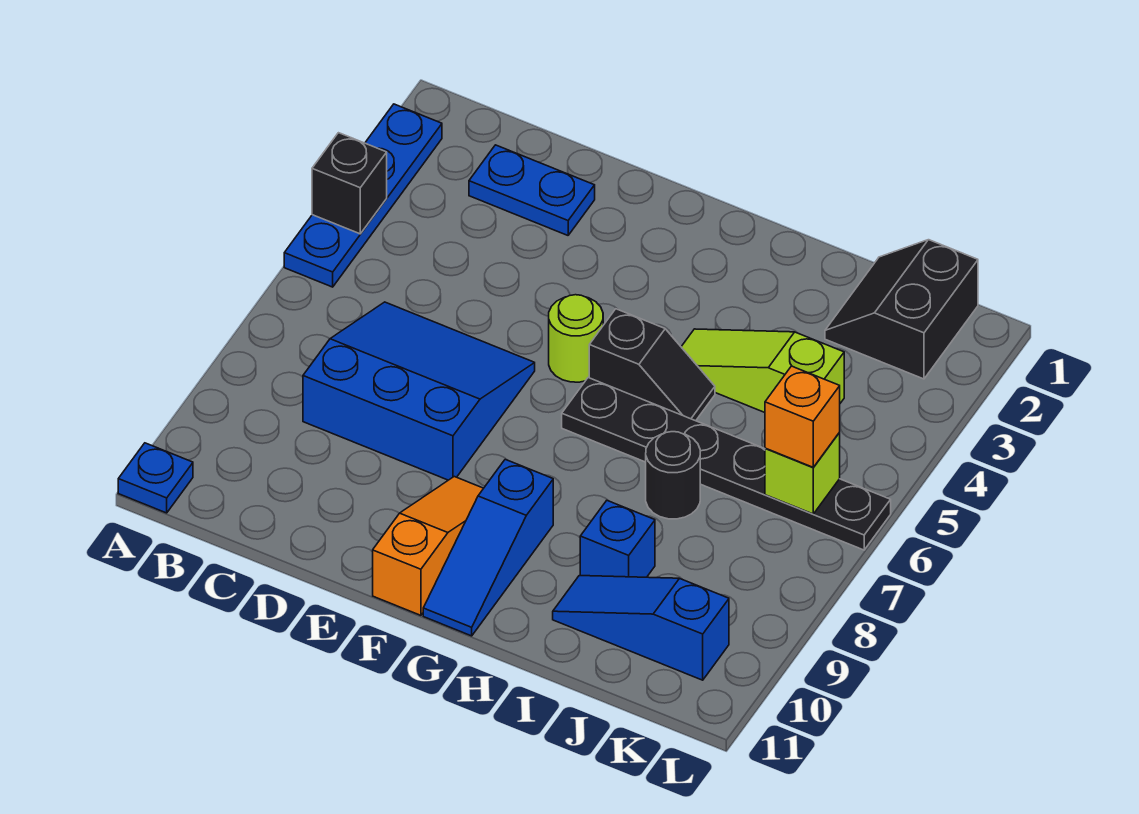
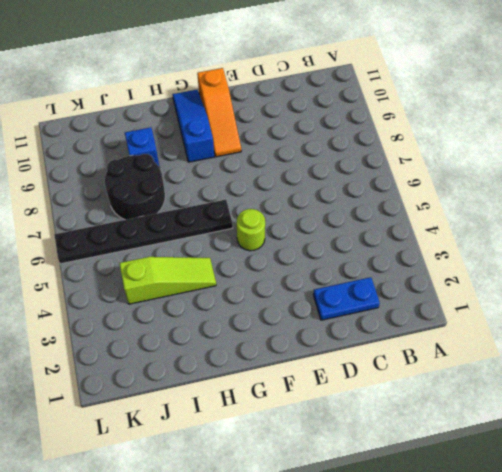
black round brick I7:J8 level 1 -> black round brick I7 level 1
none -> blue plate A2:A5 level 1
none -> blue plate A11 level 1
none -> blue slope C6:E8 level 1 top 8

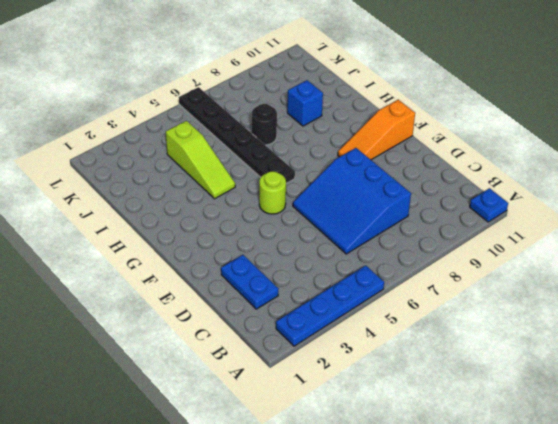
none -> black slope G5:H5 level 1 top G
none -> blue slope G9:G11 level 1 top 9
none -> blue slope I10:K10 level 1 top K

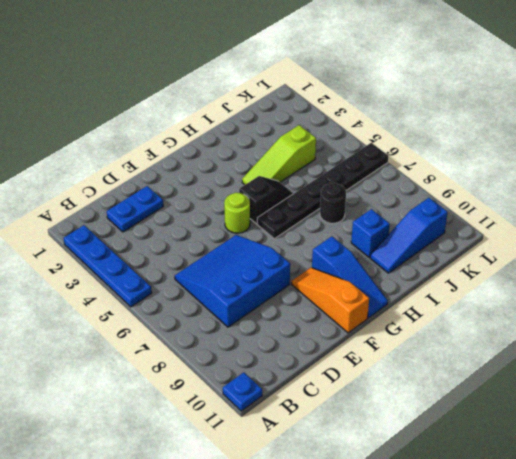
none -> black slope J1:K2 level 1 top K
none -> black brick A4 level 2
none -> lime brick K6 level 2

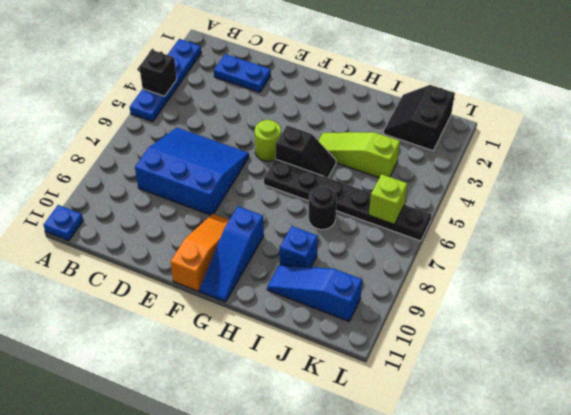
none -> orange brick K6 level 3

